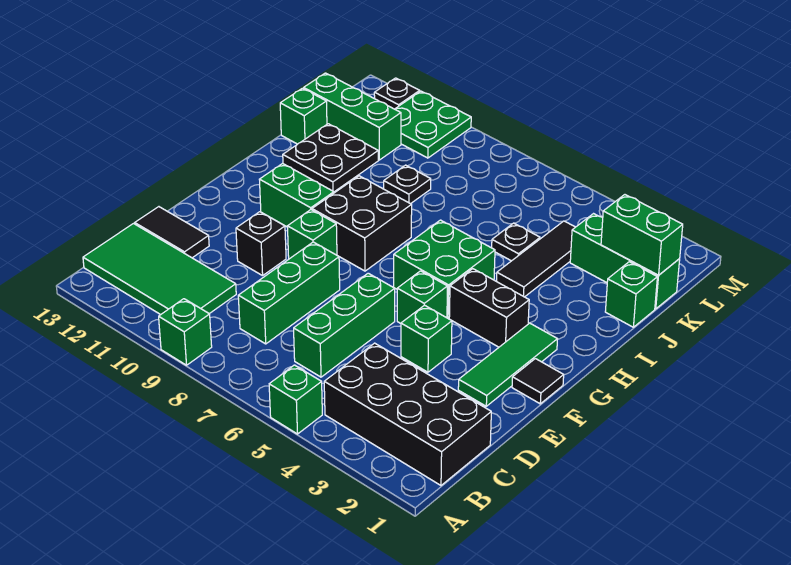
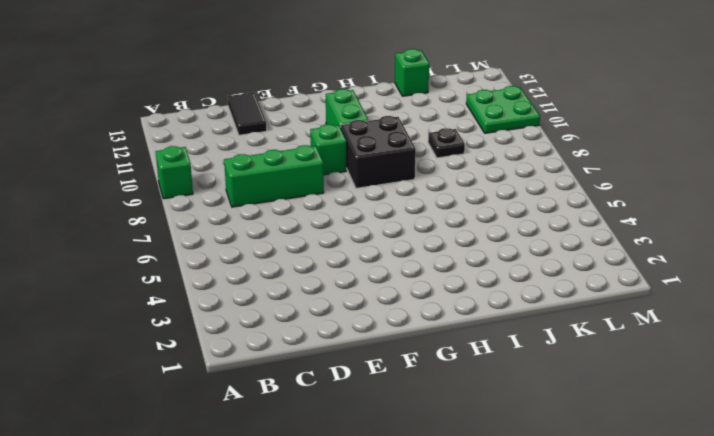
none -> green brick A5 level 1
none -> black brick B1:C4 level 1
none -> green tile B10:C13 level 1

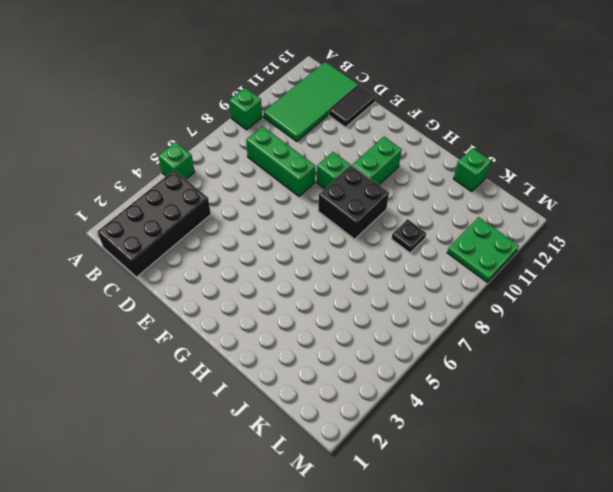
none -> green brick C6:E6 level 1
none -> green tile E2:G2 level 1
none -> green brick E4 level 1

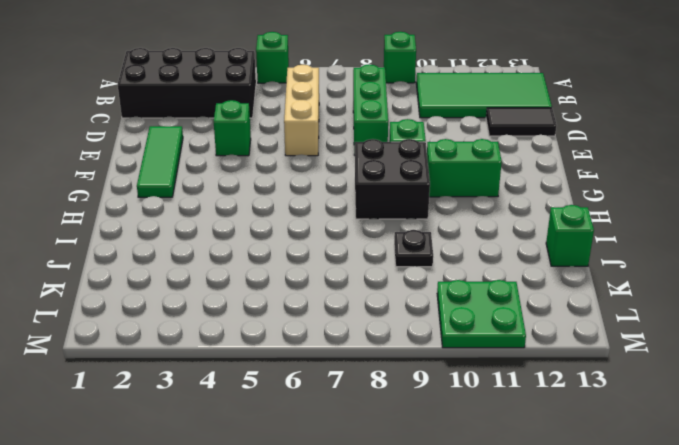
tan brick C6:E6 level 1 -> green brick C6:E6 level 1
none -> black brick E10 level 1
none -> black tile F1 level 1
none -> green brick F5 level 1

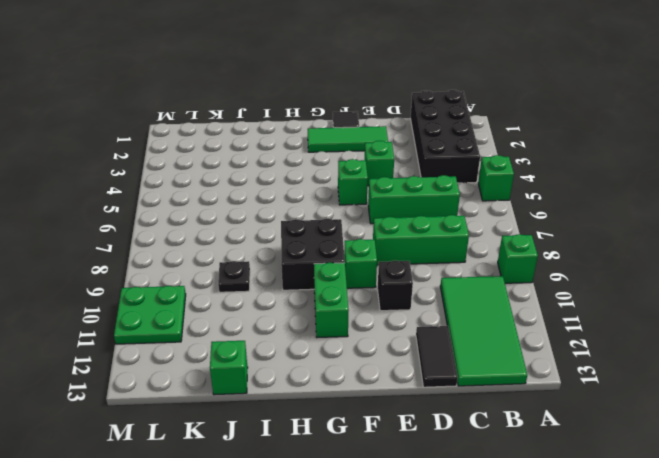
none -> black brick G3:G4 level 1
none -> green brick G5:H6 level 1
none -> black tile I4:K4 level 1

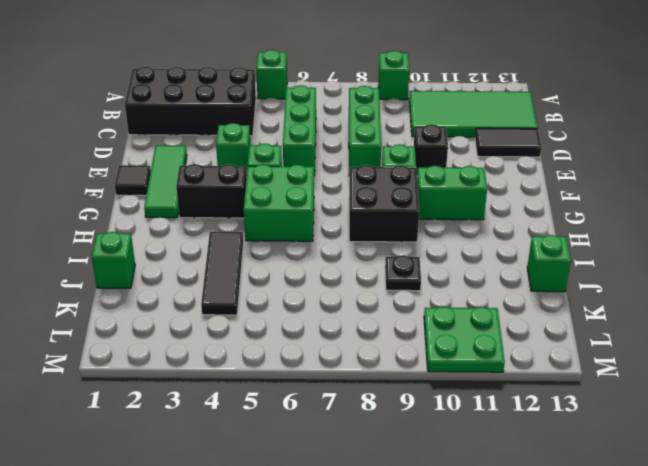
none -> black plate I11:J12 level 1
none -> black plate J5 level 1
none -> green brick K1:K3 level 1

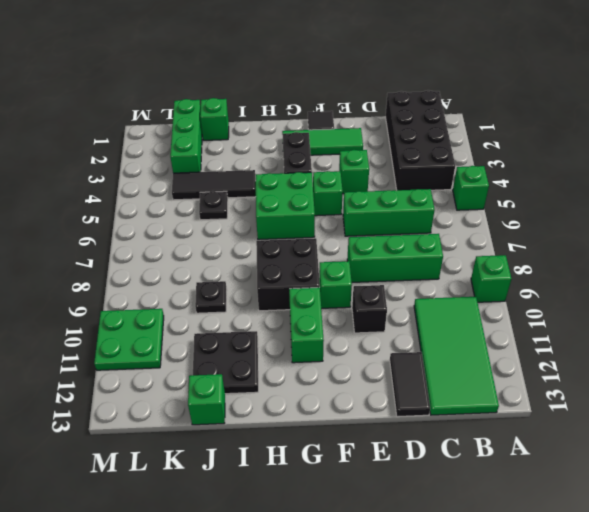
none -> green brick K11:K13 level 1
none -> black plate M12 level 1
none -> green brick K1:K2 level 2

